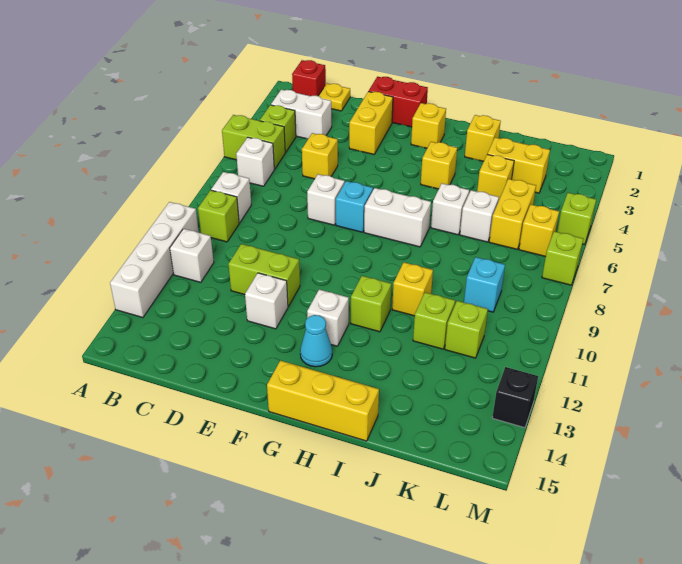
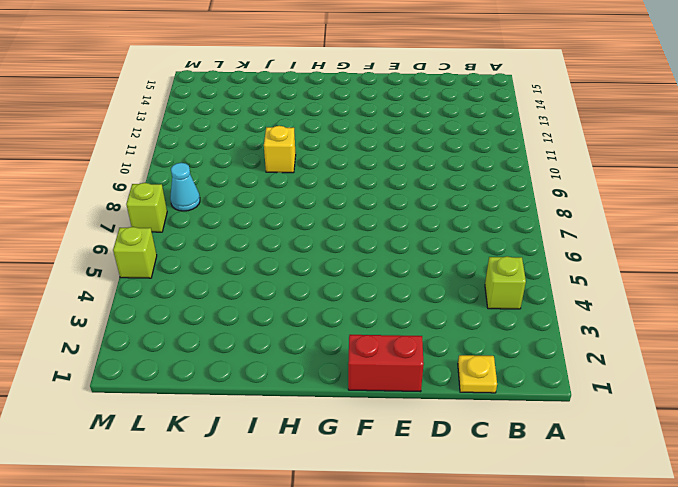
cyan cone L8 level 1 -> cyan cone G13 level 1
none -> lime brick A5:B5 level 1
none -> white brick A10:A13 level 1
none -> red brick B1 level 1
none -> white brick B3:C3 level 1

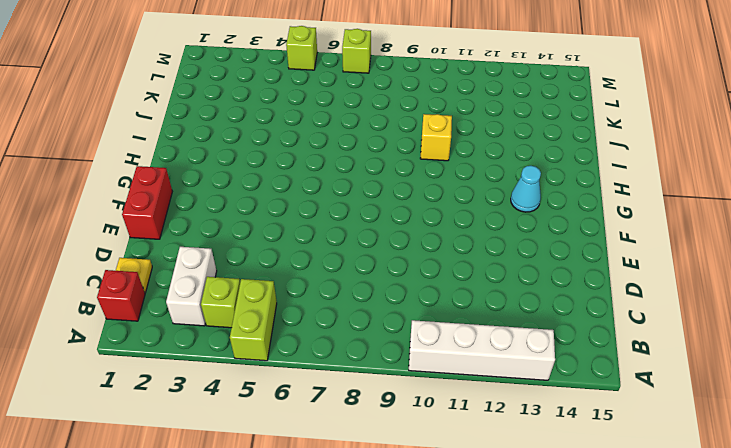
none -> white brick B6 level 1
none -> white brick B8 level 1
none -> lime brick B9 level 1
none -> white brick B11 level 1

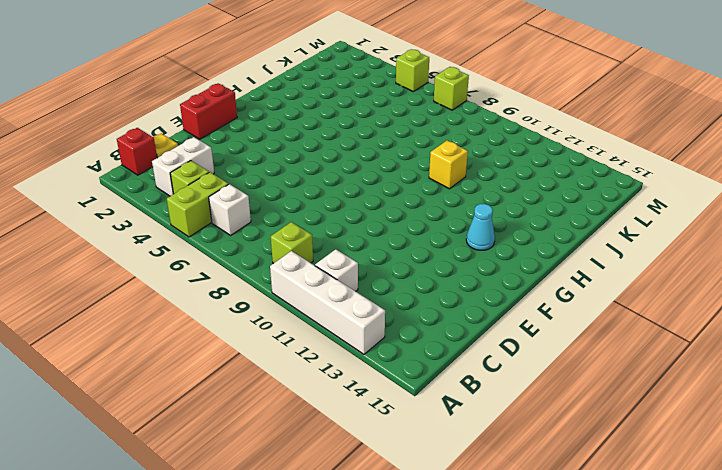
none -> white brick B8 level 1
none -> yellow brick D5 level 1
none -> lime brick D11:E11 level 1
none -> yellow brick E2:E3 level 1

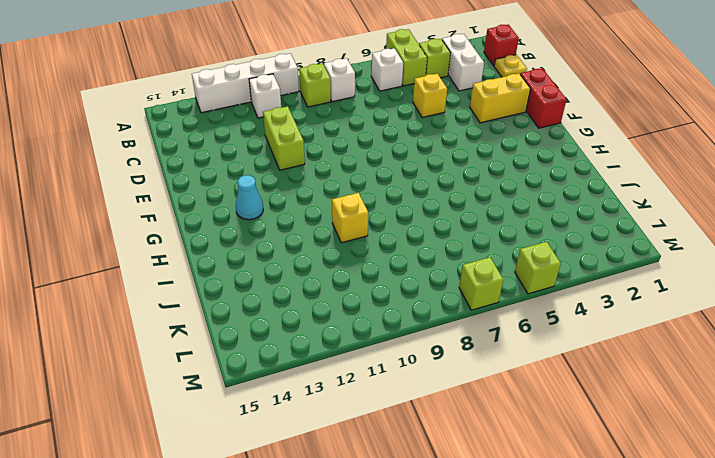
none -> white brick E7 level 1
none -> white brick E12 level 1
none -> cyan brick F7 level 1
none -> yellow brick G2 level 1

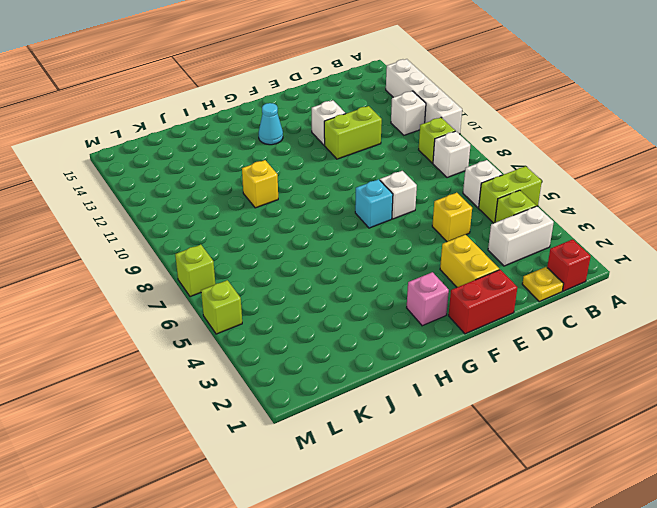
pink brick G2 level 1 -> yellow brick G2 level 1
none -> white brick G7:H7 level 1
none -> white brick G12 level 1
none -> yellow brick G15:I15 level 1
none -> yellow brick H4 level 1

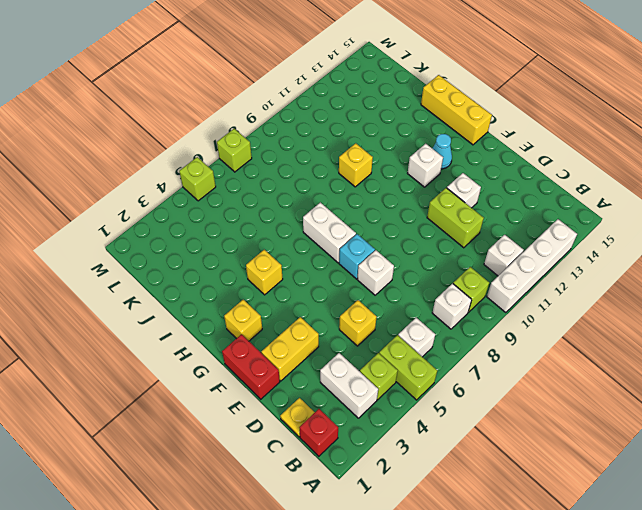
none -> lime brick H11 level 1
none -> yellow brick I2 level 1
none -> white brick I6 level 1
none -> yellow brick J3:K3 level 1

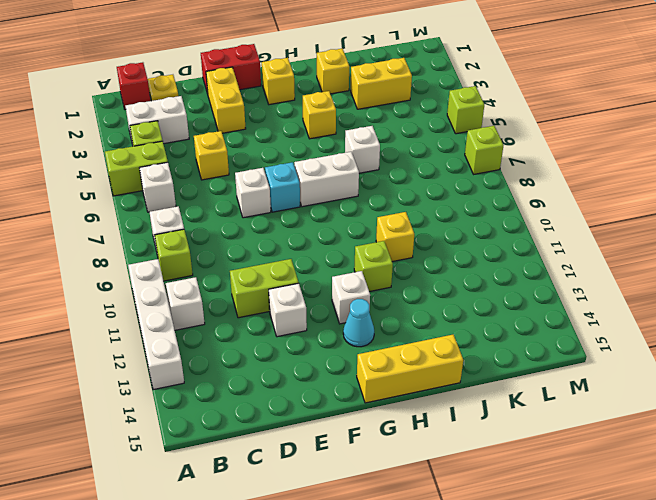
none -> yellow brick J4 level 1
none -> white brick J6 level 1
none -> lime brick J11 level 1
none -> yellow brick K5:K6 level 1

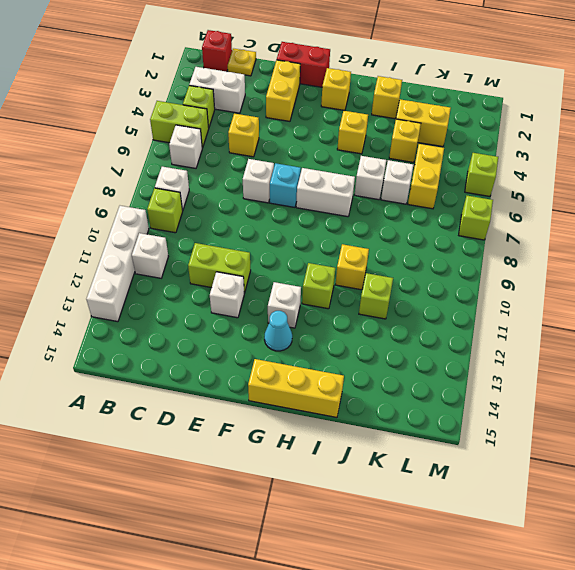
none -> cyan brick K9 level 1
none -> lime brick K11 level 1
none -> yellow brick L6 level 1
none -> black brick M13 level 1

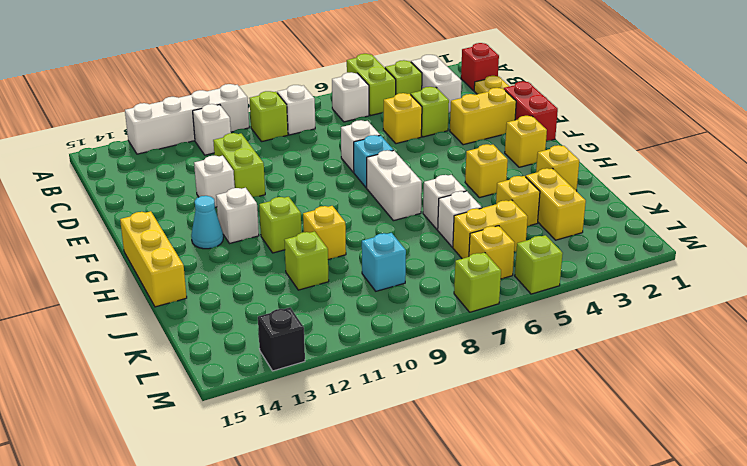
lime brick D4 level 1 -> lime brick K11 level 1

